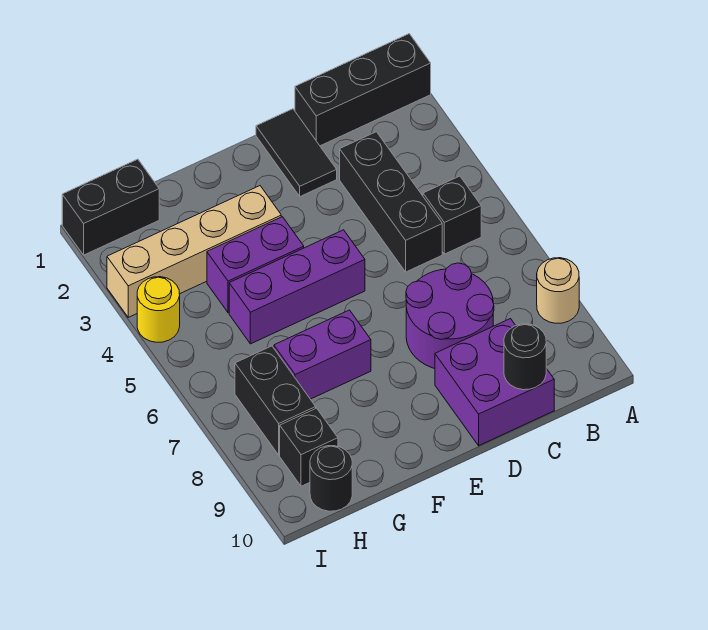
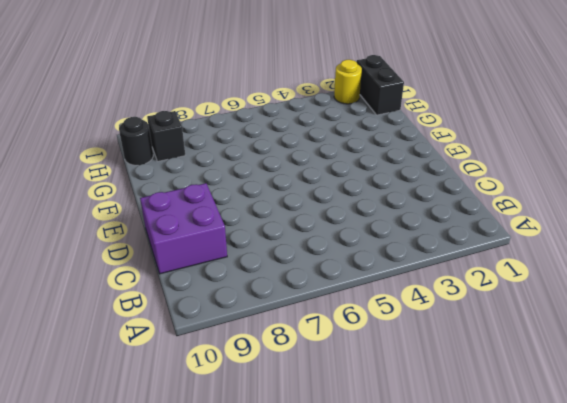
yellow round brick I2 level 1 -> yellow round brick I4 level 1
none -> black brick A1:C1 level 1
none -> tan round brick A8 level 1
none -> black brick B5 level 1

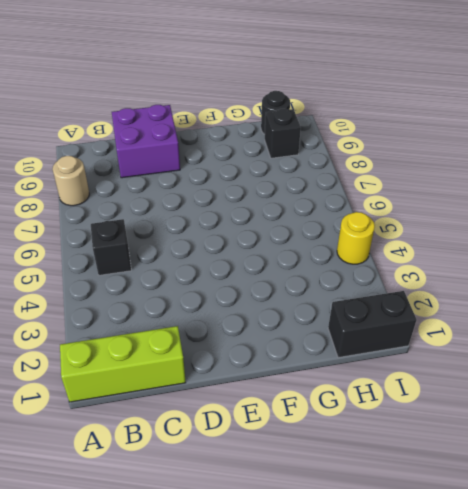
lime brick A1:C1 level 1 -> black brick A1:C1 level 1
none -> black brick C3:C5 level 1
none -> purple round brick C7:D8 level 1
none -> black tile D1:D2 level 1

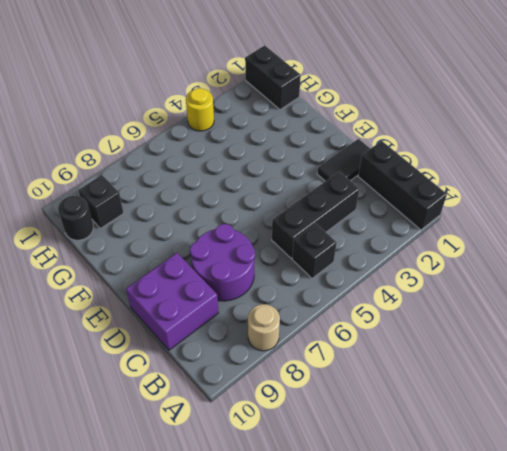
none -> purple brick E5:G5 level 1
none -> tan brick F3:I3 level 1
none -> purple brick F4:G4 level 1

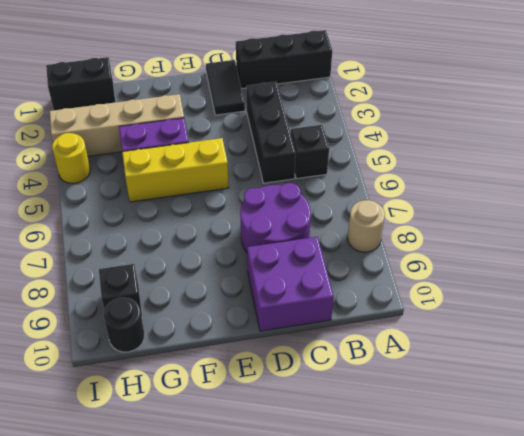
yellow brick E5:G5 level 1 -> purple brick E5:G5 level 1
none -> purple brick F7:G7 level 1
none -> black brick H7:H8 level 1
none -> black round brick C10 level 2

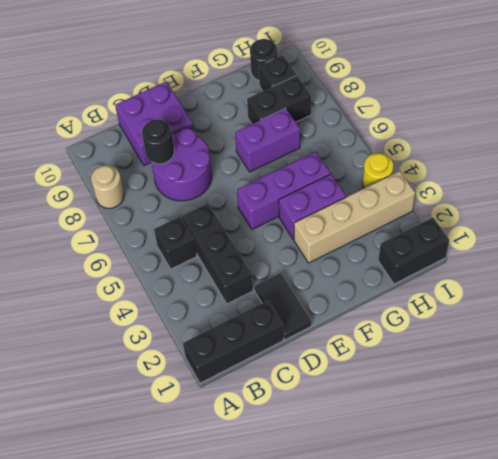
black round brick C8 level 2 -> black round brick C10 level 2
black brick G8:H8 level 1 -> black brick H7:H8 level 1

